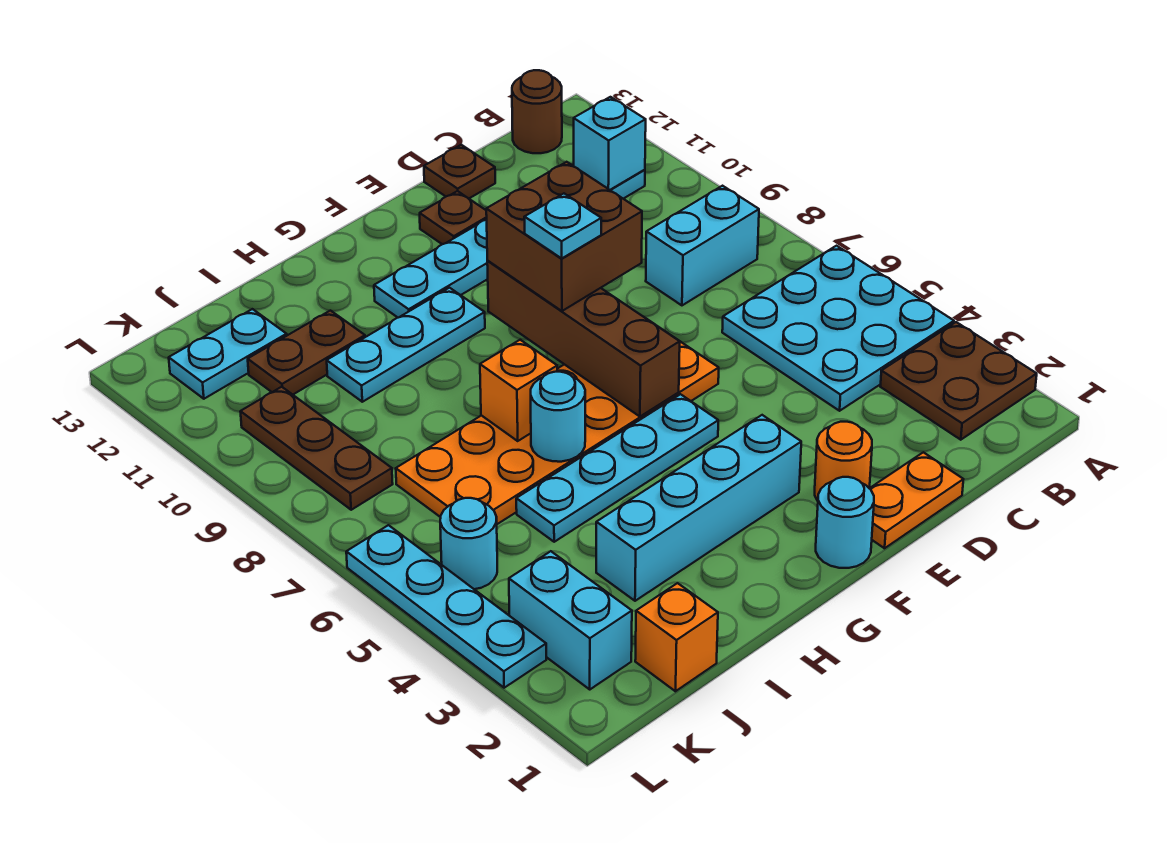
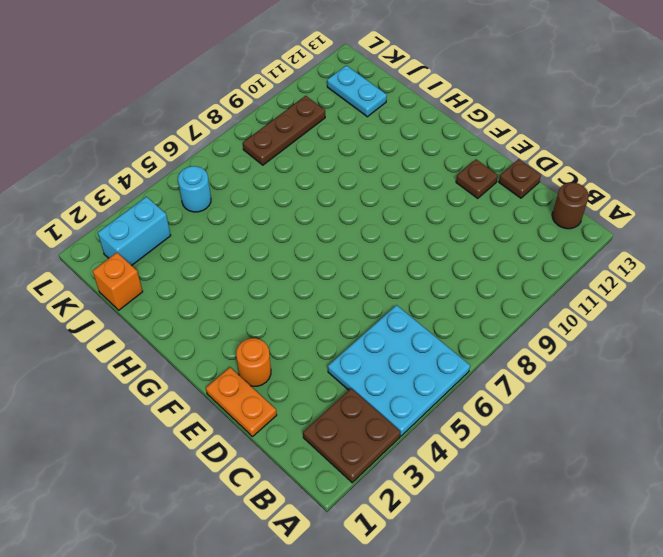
none -> cyan brick B8:C8 level 1
none -> cyan plate B11:G11 level 1
none -> orange plate E6:J7 level 1

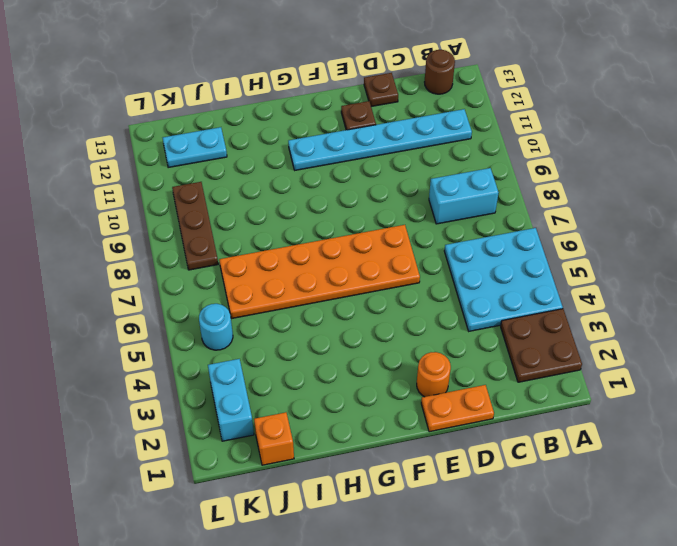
none -> cyan round brick F1 level 1
none -> cyan brick F3:I3 level 1
none -> cyan plate F5:I5 level 1

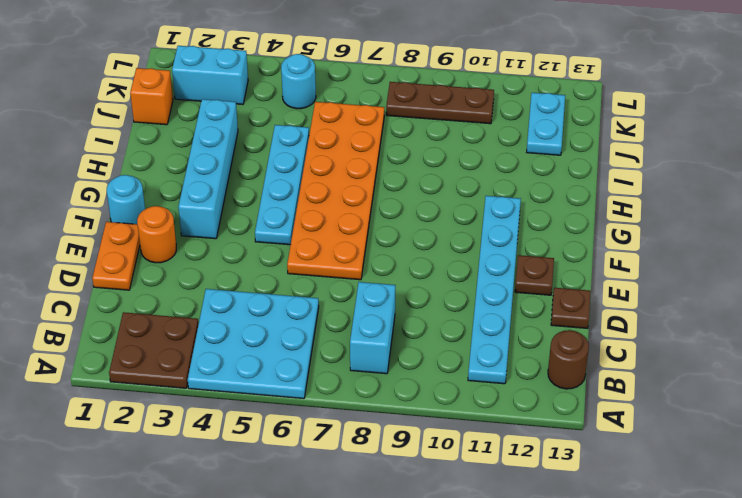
none -> cyan plate G10:I10 level 1
none -> brown plate I11:J11 level 1
none -> cyan plate L3:L6 level 1

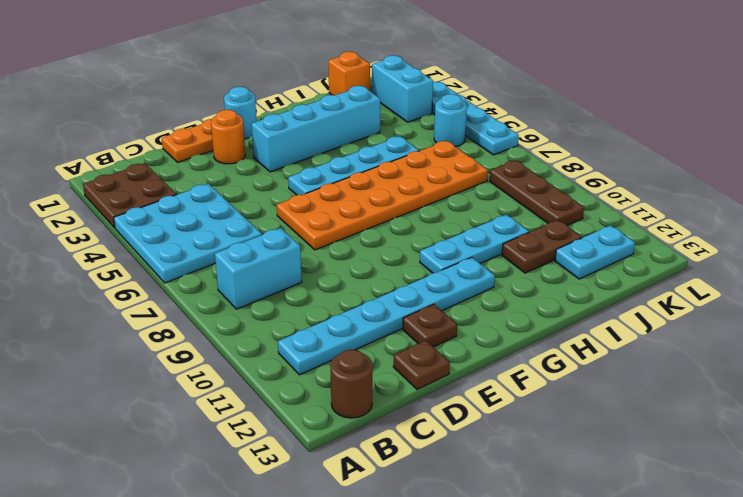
none -> cyan brick B11 level 2
none -> brown brick F6:F9 level 2
none -> cyan round brick H6 level 2

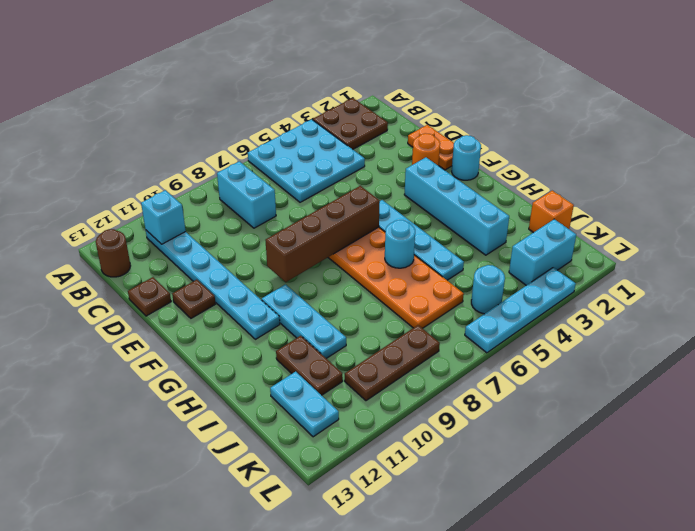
none -> orange brick H7 level 2
none -> brown brick E8:F9 level 3
none -> cyan plate F8 level 4

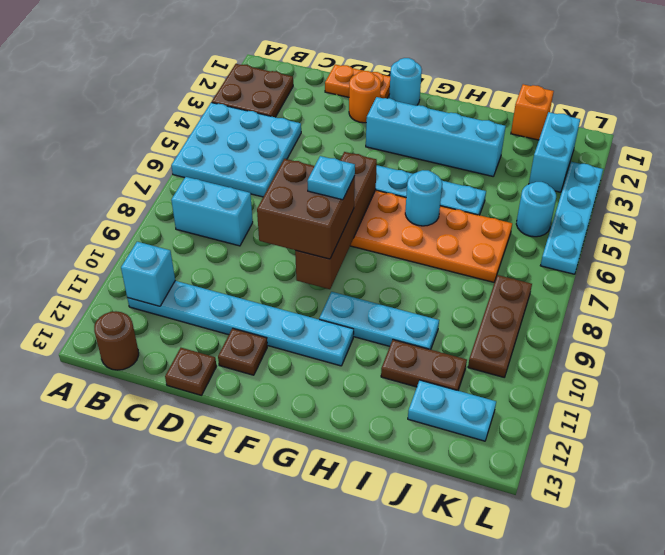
none -> orange brick H7 level 2

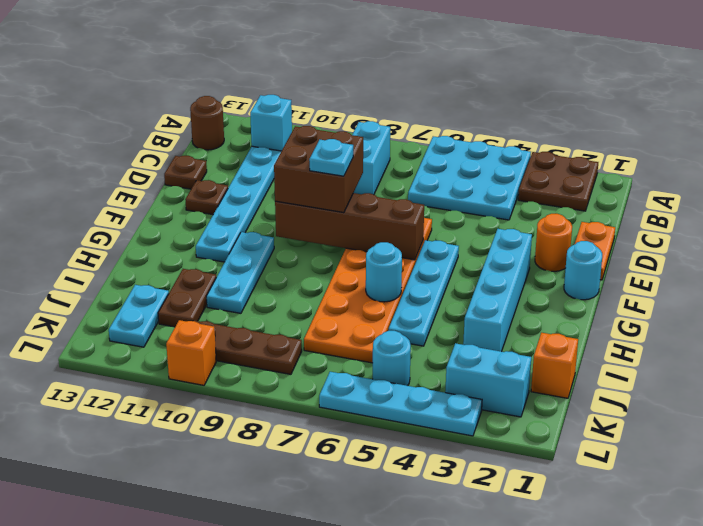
orange brick L10 level 1 -> orange brick H7 level 2

